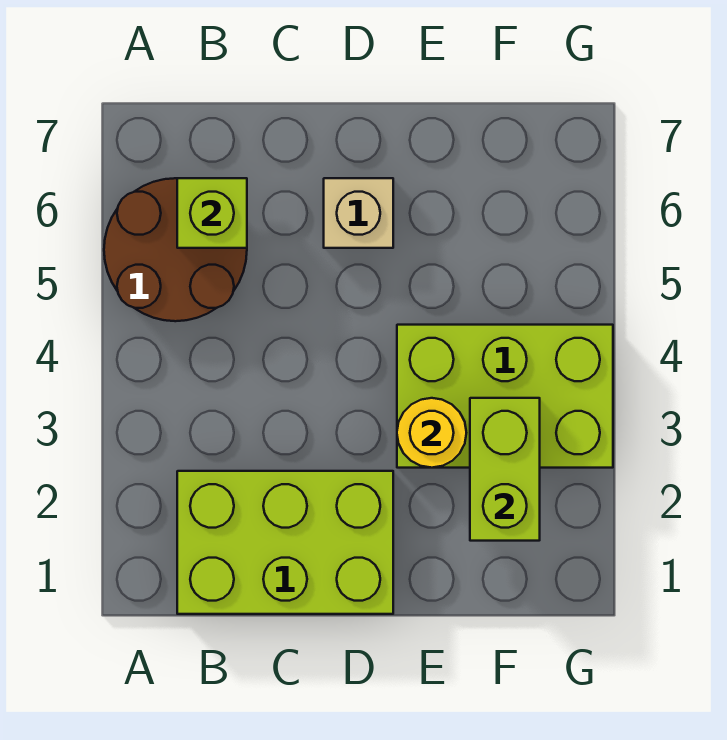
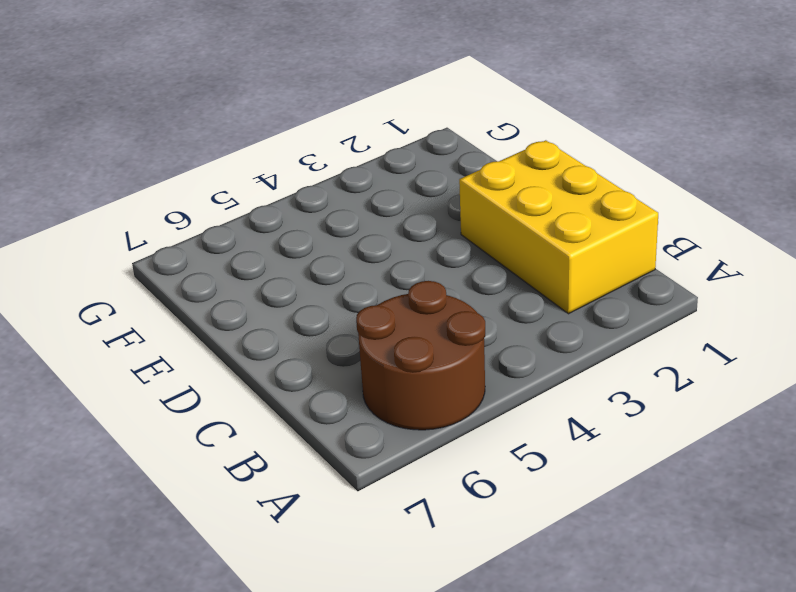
yellow brick B1:D2 level 1 -> lime brick B1:D2 level 1
none -> tan brick D6 level 1
none -> lime brick E3:G4 level 1

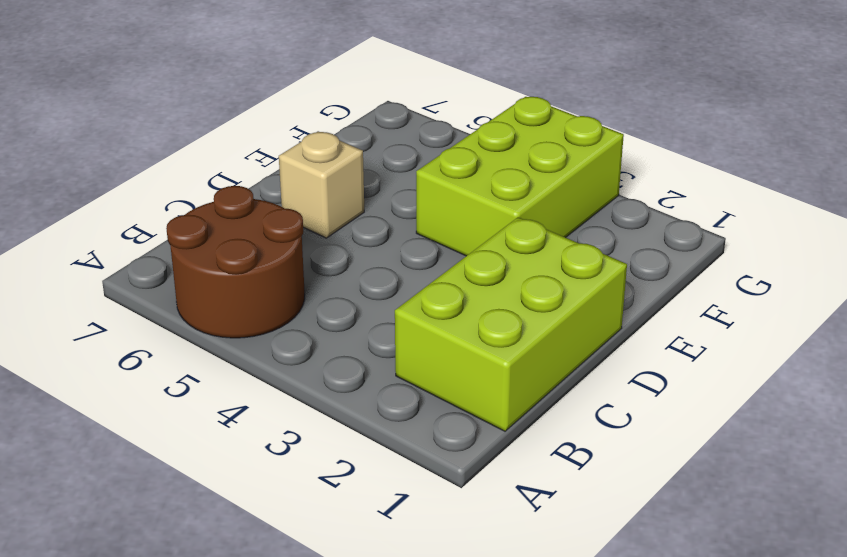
none -> lime brick B6 level 2
none -> yellow round brick E3 level 2

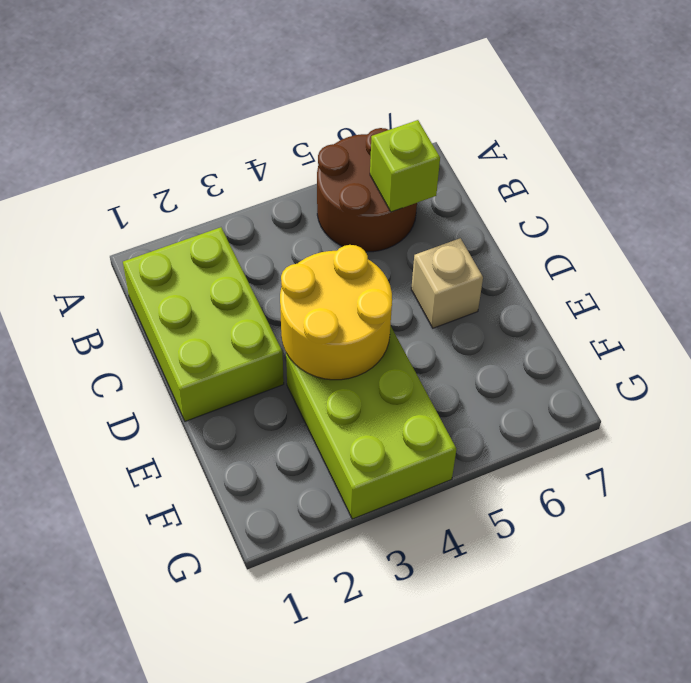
yellow round brick D3:E4 level 2 -> yellow round brick E3 level 2
none -> lime brick F2:F3 level 2

